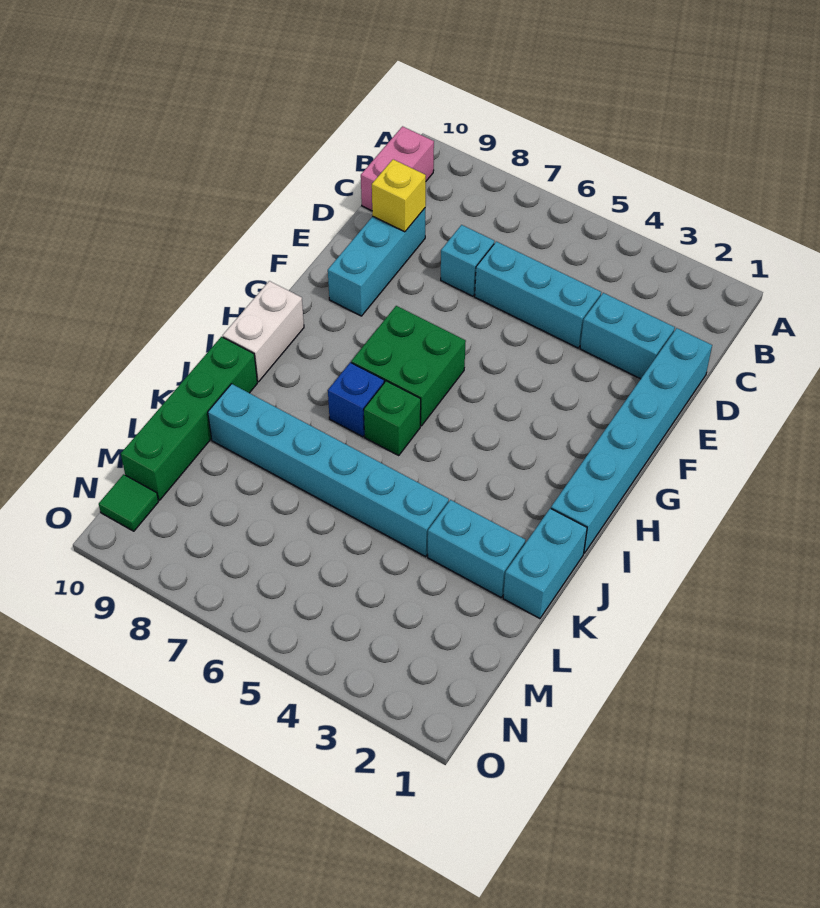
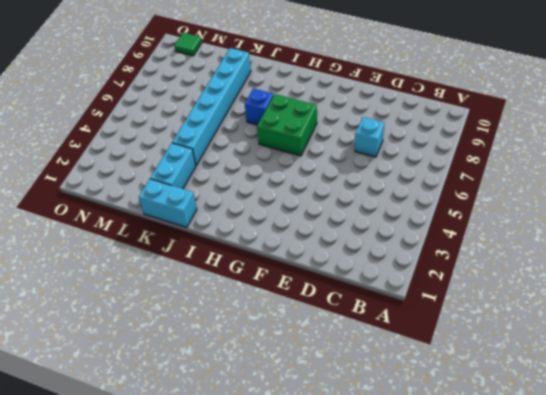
none -> pink brick B10:C10 level 1
none -> cyan brick D1:I1 level 1
none -> cyan brick D2:D3 level 1

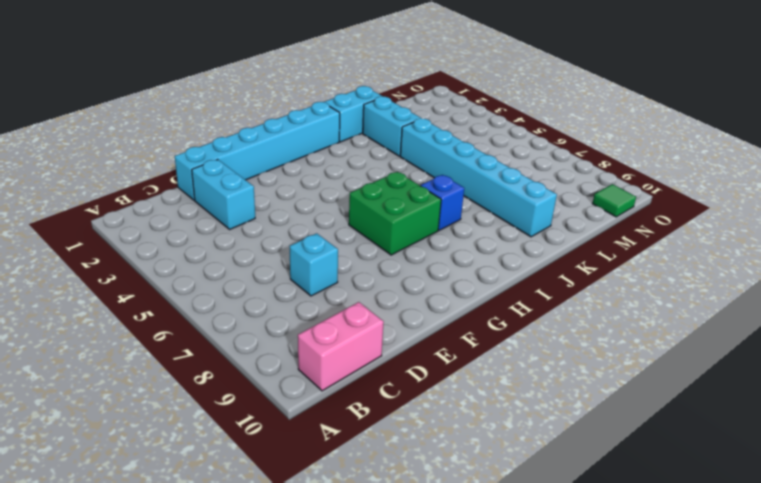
none -> cyan brick D4:D6 level 1
none -> cyan brick D9:F9 level 1
none -> white brick H10:I10 level 1

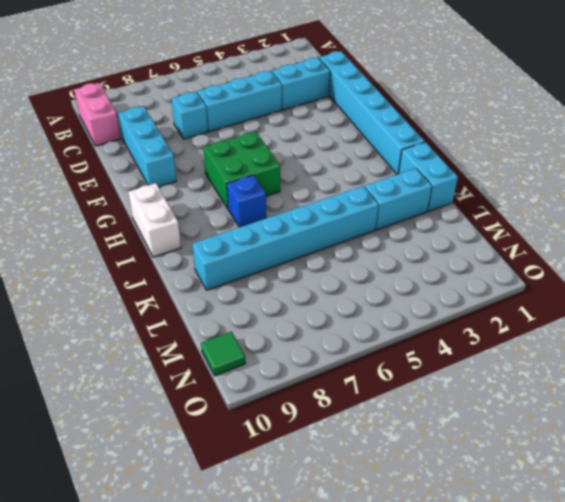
none -> green brick I6 level 1
none -> green brick J10:M10 level 1
none -> yellow brick D9 level 2

